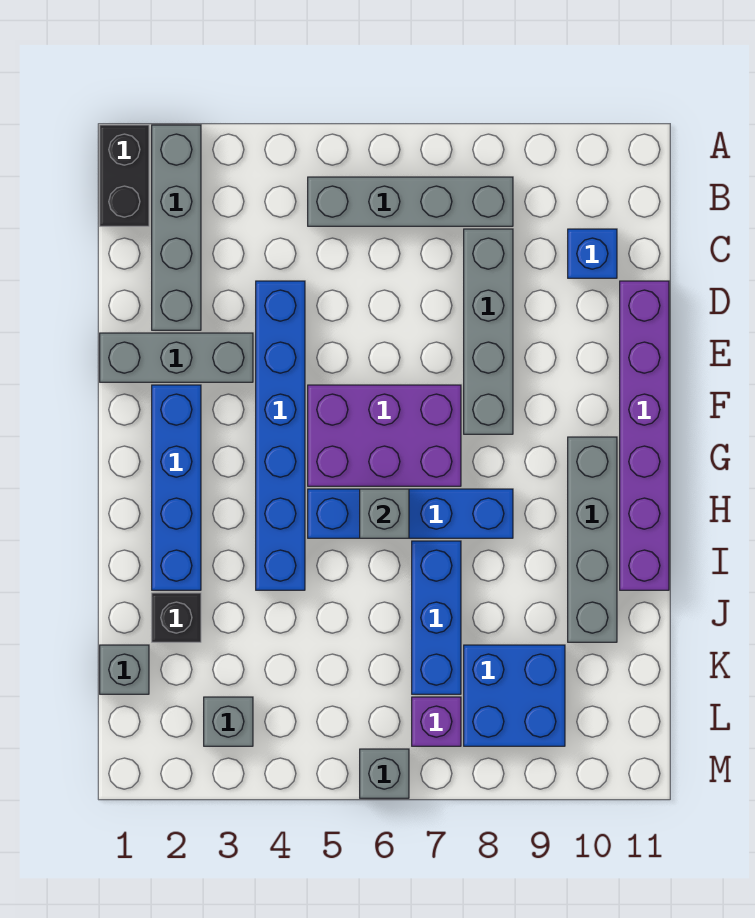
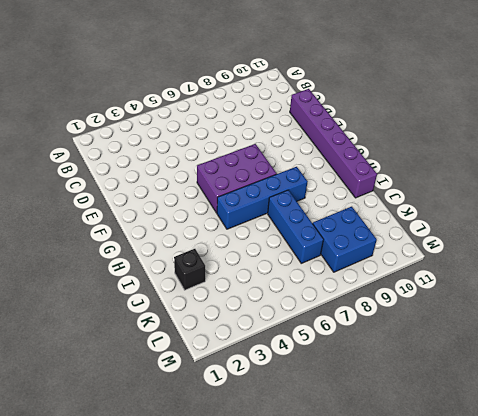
none -> black brick A1:B1 level 1
none -> grey brick A2:D2 level 1
none -> grey brick B5:B8 level 1

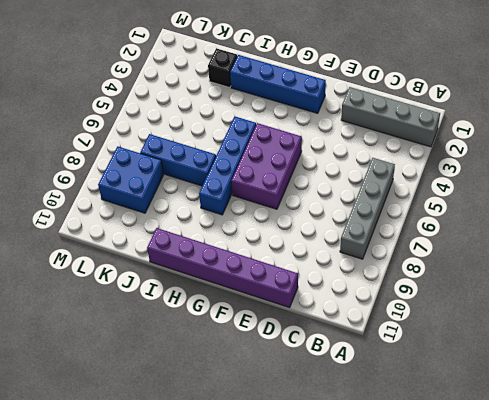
none -> black brick A1:B1 level 1
none -> grey brick C8:F8 level 1
none -> blue brick C10 level 1

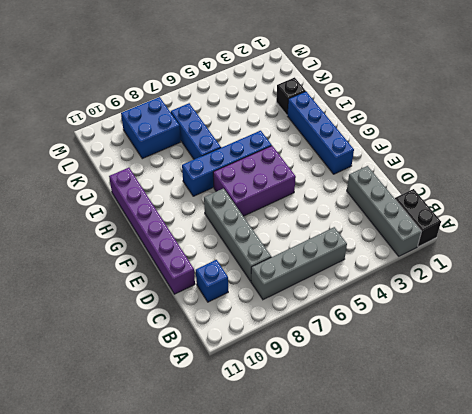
none -> blue brick D4:I4 level 1
none -> grey brick E1:E3 level 1
none -> grey brick G10:J10 level 1

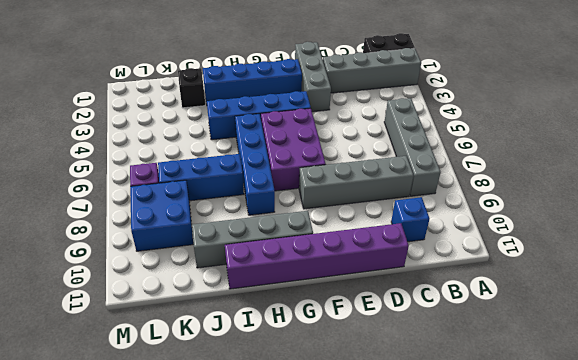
blue brick F4:I4 level 1 -> blue brick D4:I4 level 1
none -> grey brick K1 level 1
none -> grey brick L3 level 1
none -> grey brick M6 level 1

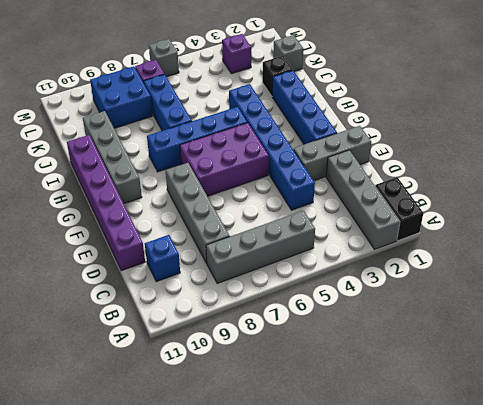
purple brick L3 level 1 -> grey brick L3 level 1
none -> grey brick H6 level 2

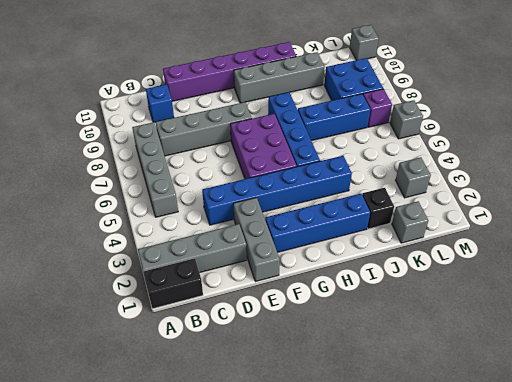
grey brick M11 level 1 -> grey brick H6 level 2

